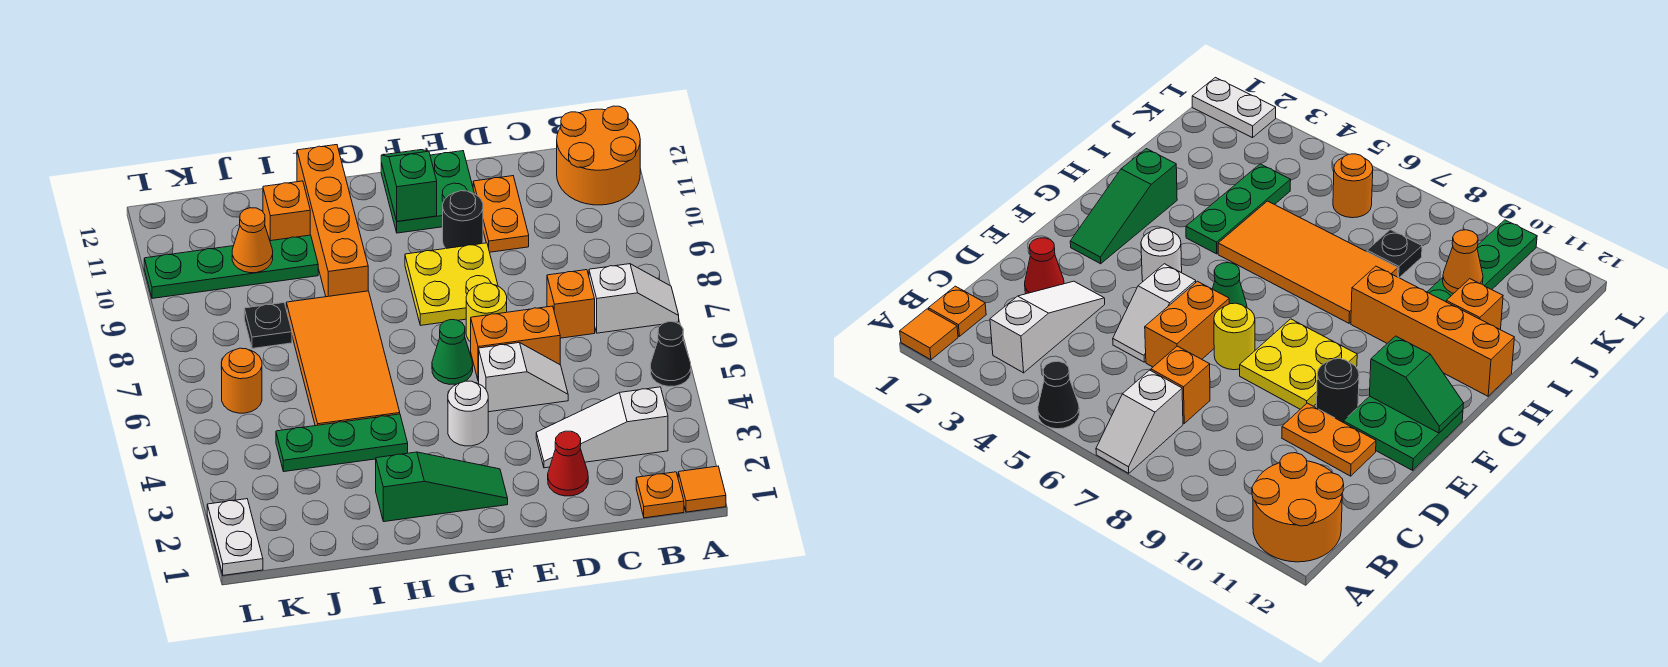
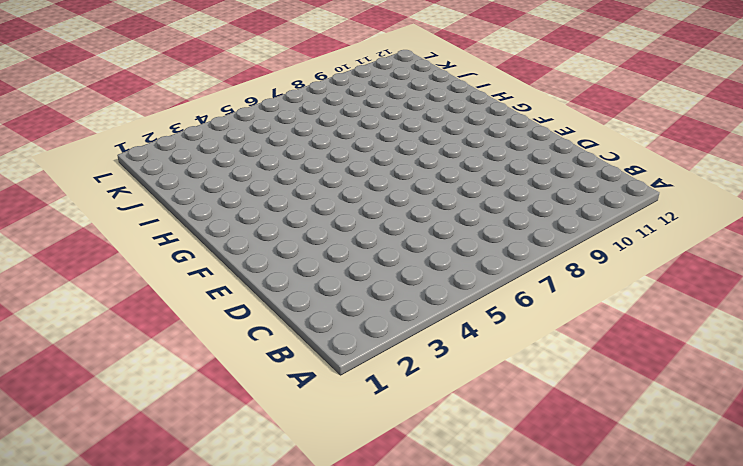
none -> orange tile A1 level 1
none -> black cone A5 level 1
none -> white slope A7:B7 level 1 top B

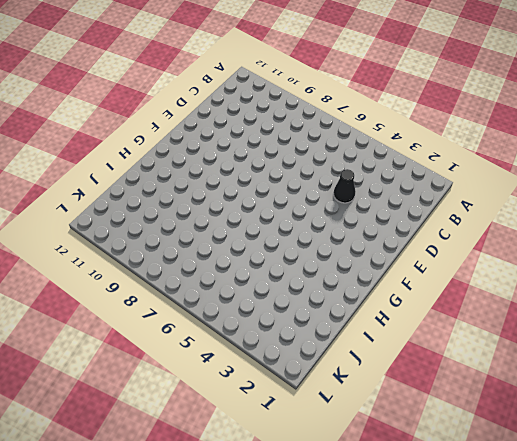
black cone D4 level 1 -> black cone A5 level 1
none -> orange tile A1 level 1
none -> white slope A7:B7 level 1 top B
none -> orange round brick A11:B12 level 1

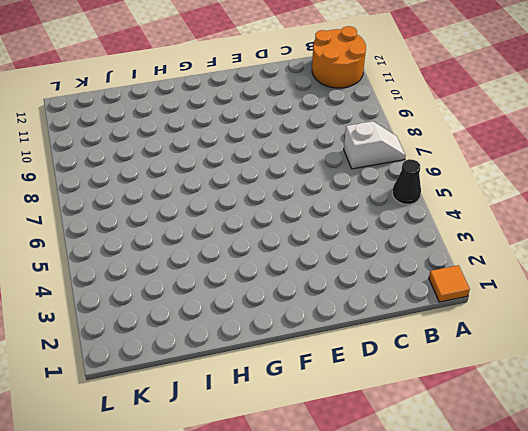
none -> orange plate B1 level 1
none -> white slope B3:D3 level 1 top B
none -> orange brick C7 level 1

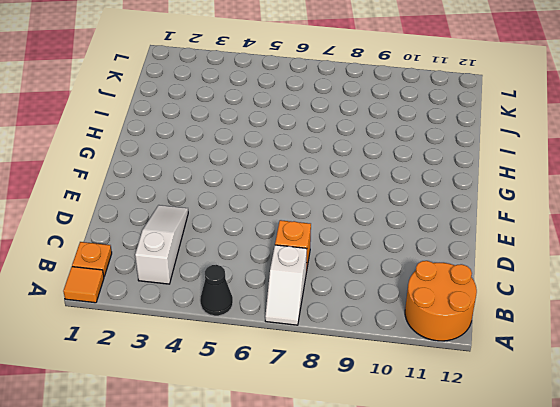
none -> red cone D2 level 1
none -> white slope D5:E5 level 1 top E
none -> orange brick D6:E6 level 1

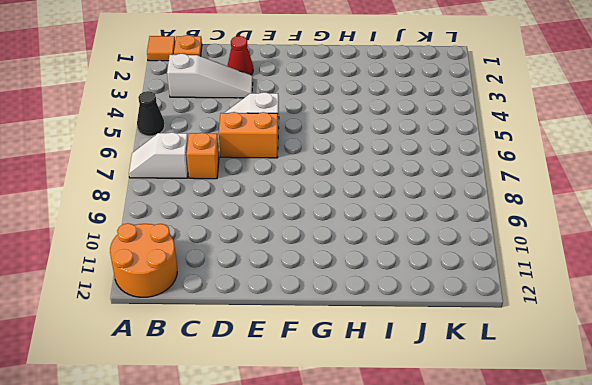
none -> orange plate D10:D11 level 1
none -> yellow round brick E7 level 1
none -> yellow plate E8:F9 level 1

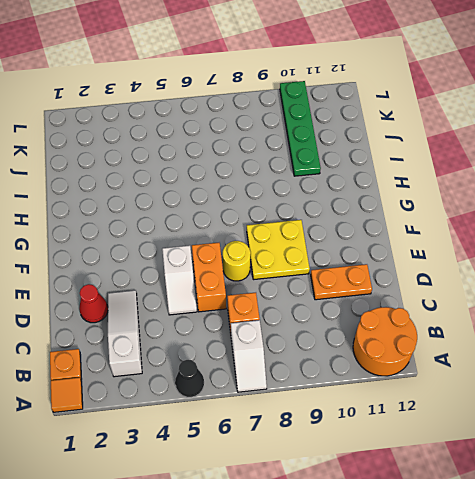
none -> black round brick E10 level 1
none -> green plate E11:F12 level 1
none -> green slope F2:H2 level 1 top H

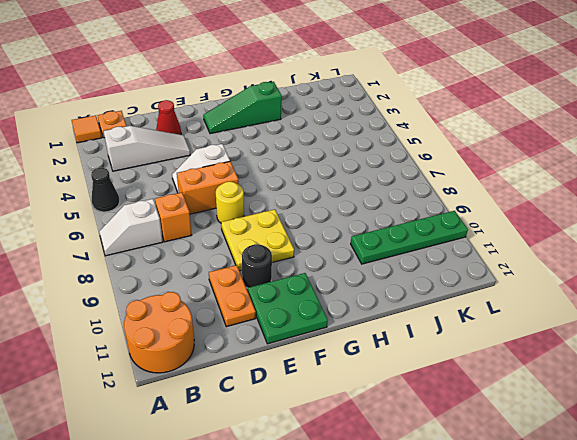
none -> white round brick F4 level 1
none -> green cone F6 level 1
none -> green plate H4:J4 level 1

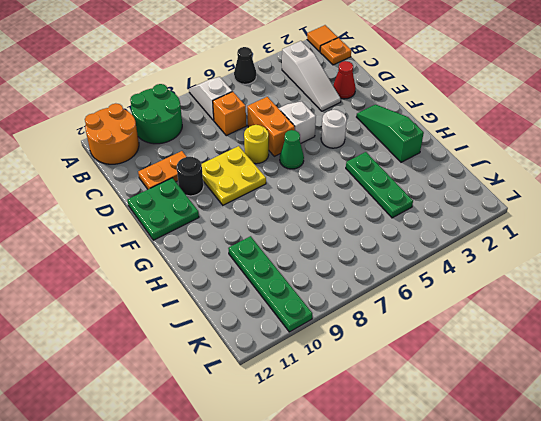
green round brick A9:B10 level 1 -> none
none -> orange tile H5:I8 level 1
none -> orange brick H9:H12 level 1
none -> orange brick I11 level 1

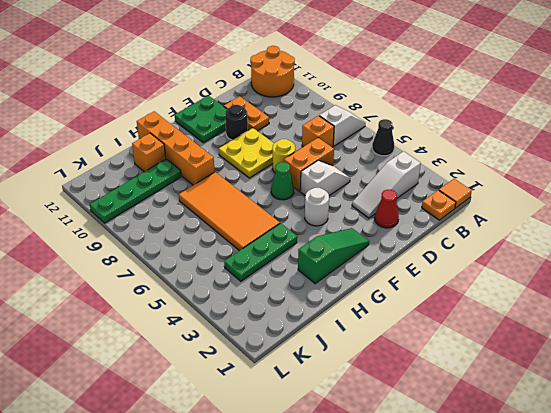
none -> black plate J8 level 1
none -> orange round brick K6 level 1
none -> white plate L1:L2 level 1

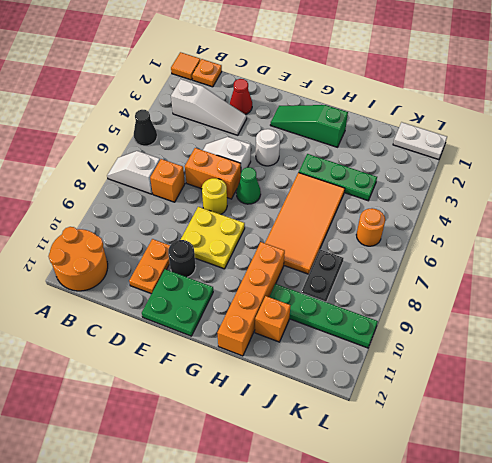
black plate J8:J9 level 1 -> black plate J8 level 1
white plate K1:L1 level 1 -> white plate L1:L2 level 1
none -> green slope F11:F12 level 2 top 11
none -> orange cone J10 level 2

